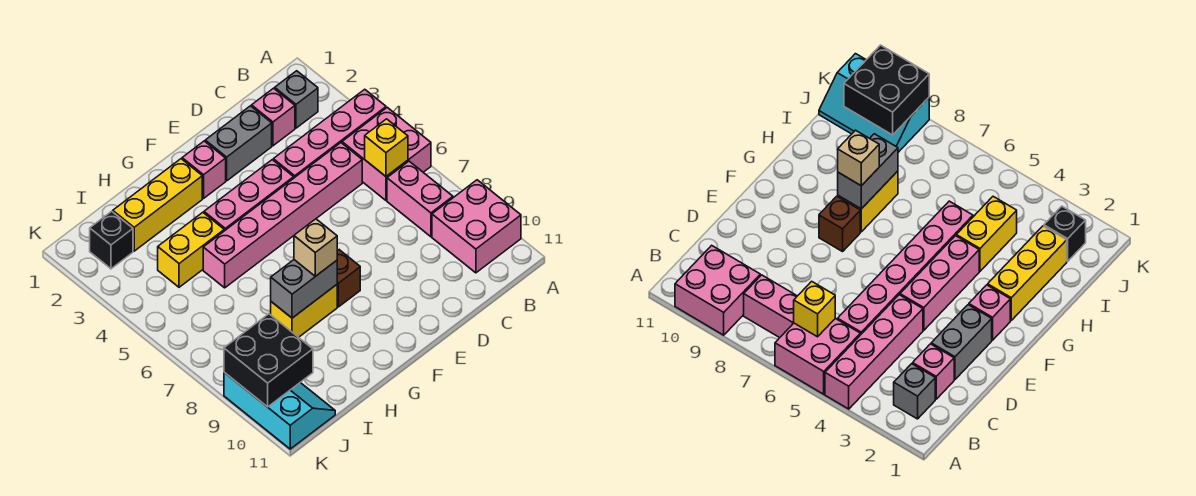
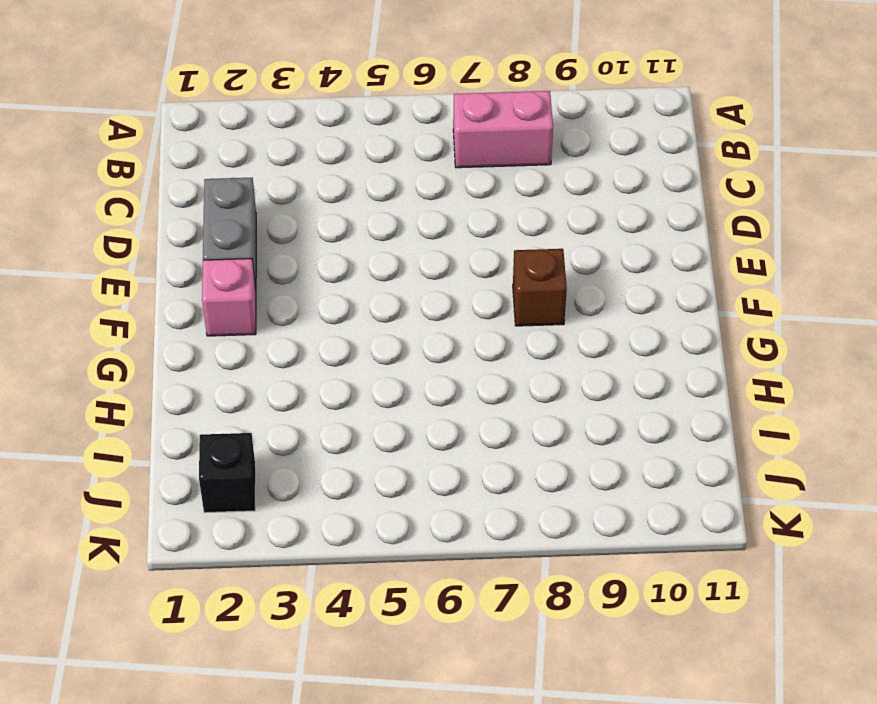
none -> pink brick A4:D4 level 1
none -> pink brick A5:B6 level 1
none -> pink brick A9:B10 level 1

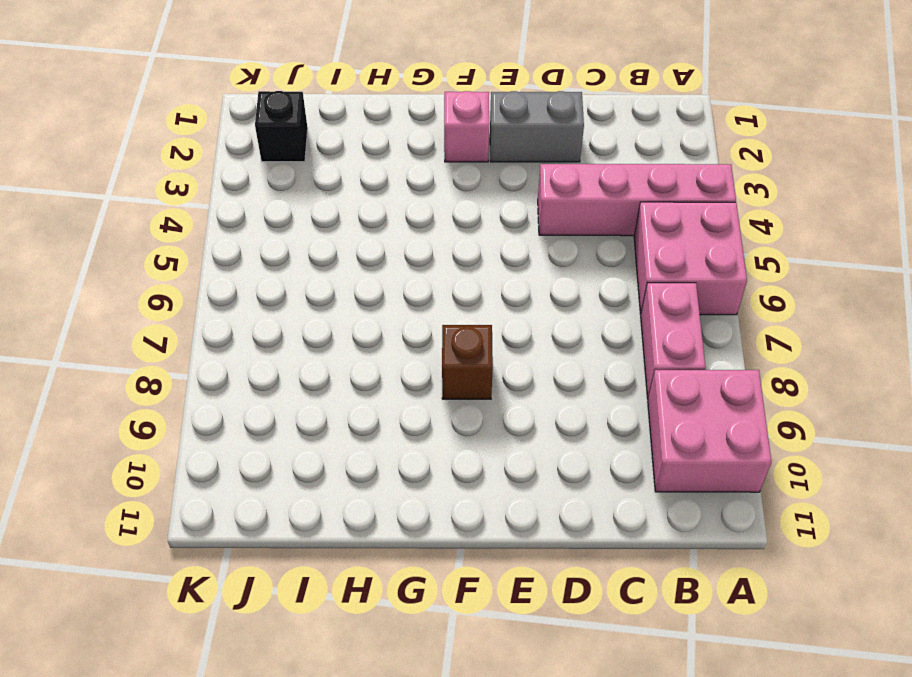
none -> grey brick B2 level 1
none -> pink brick C2 level 1
none -> pink brick C5:H5 level 1

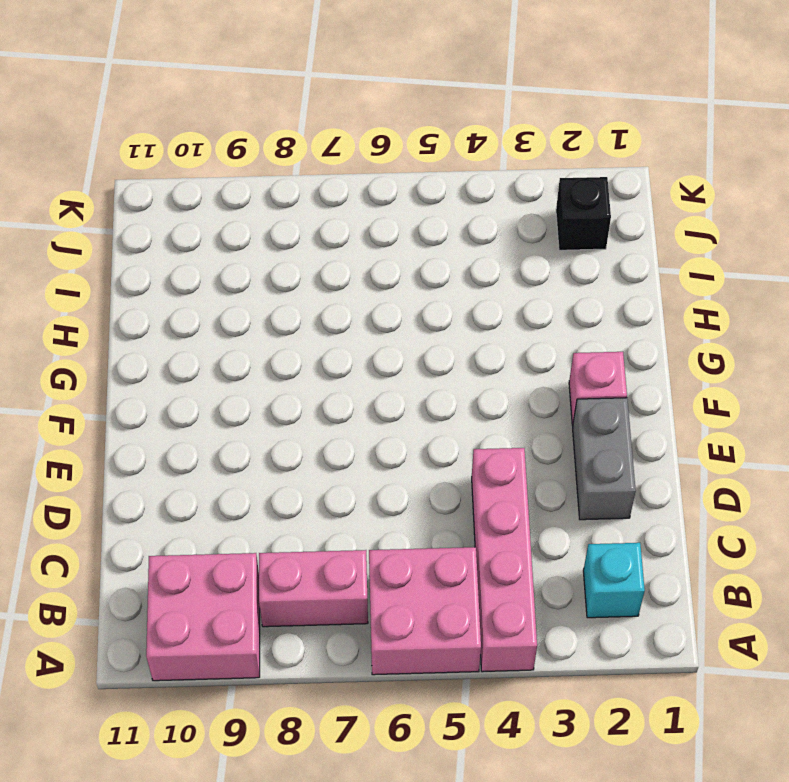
cyan brick B2 level 1 -> grey brick B2 level 1
none -> pink brick C2 level 1
none -> pink brick C5:H5 level 1
none -> pink brick E4:G4 level 1

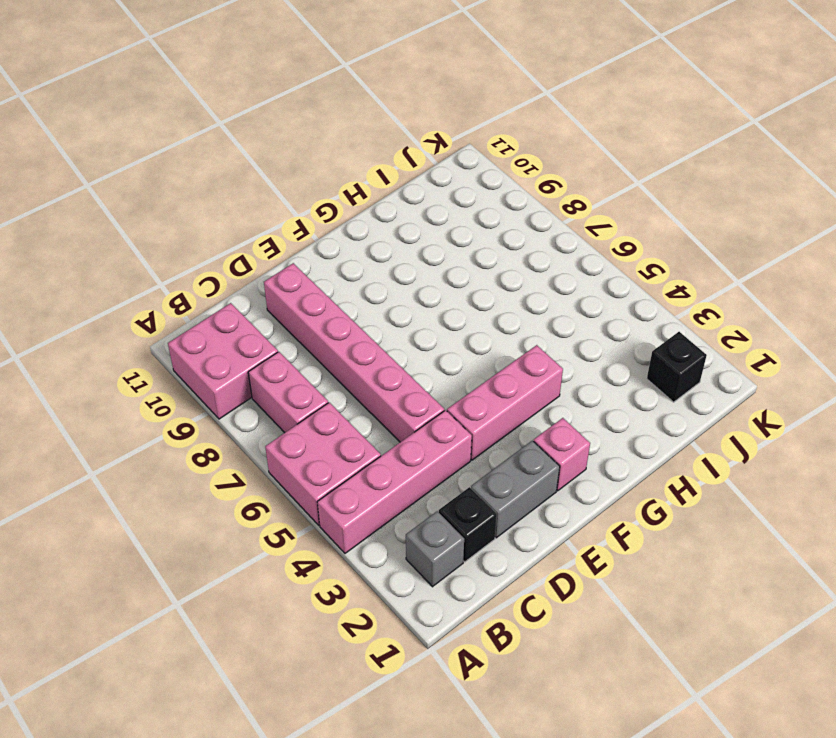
black brick C2 level 1 -> pink brick C2 level 1
pink brick D5:D10 level 1 -> pink brick C5:H5 level 1
none -> brown brick F8 level 1
none -> yellow brick G2:I2 level 1
none -> yellow brick G8:H8 level 1

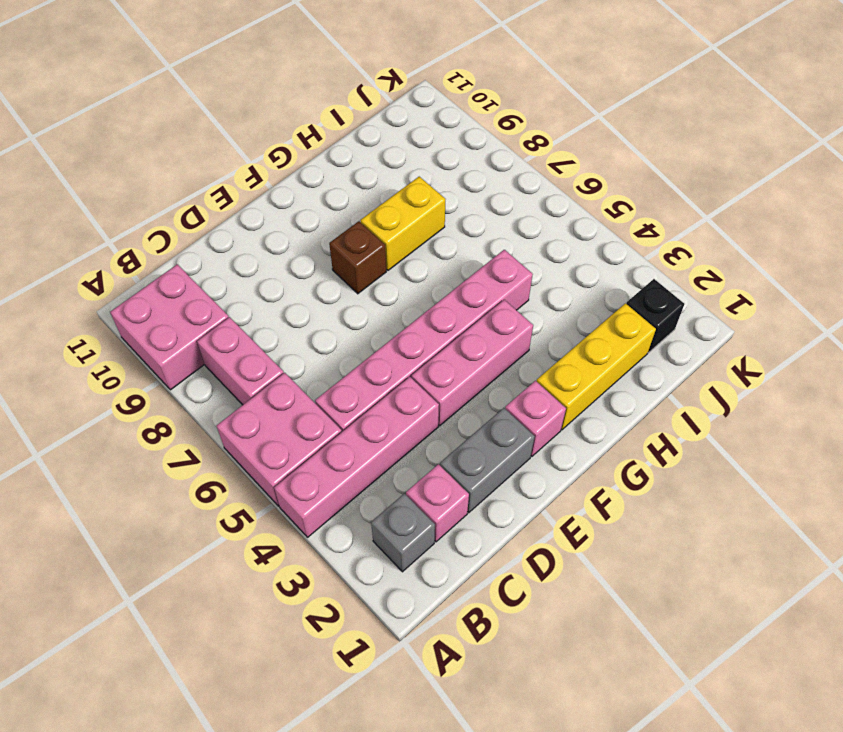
none -> yellow brick H4:I4 level 1
none -> cyan slope J9:K11 level 1 top K
none -> yellow brick B6 level 2

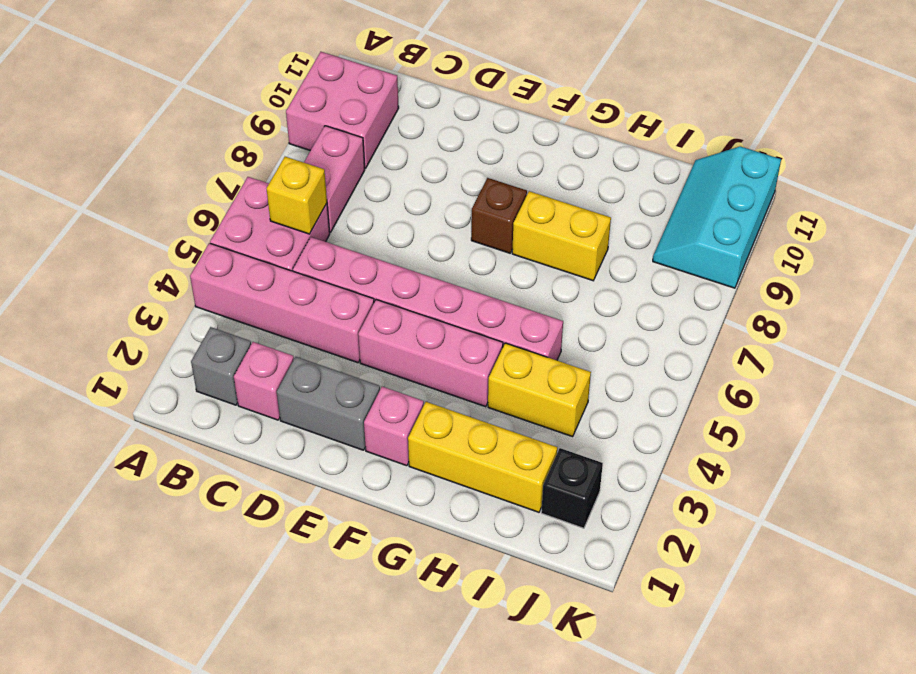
none -> grey brick G8:H8 level 2
none -> black brick J9:K10 level 2
none -> tan brick G8 level 3

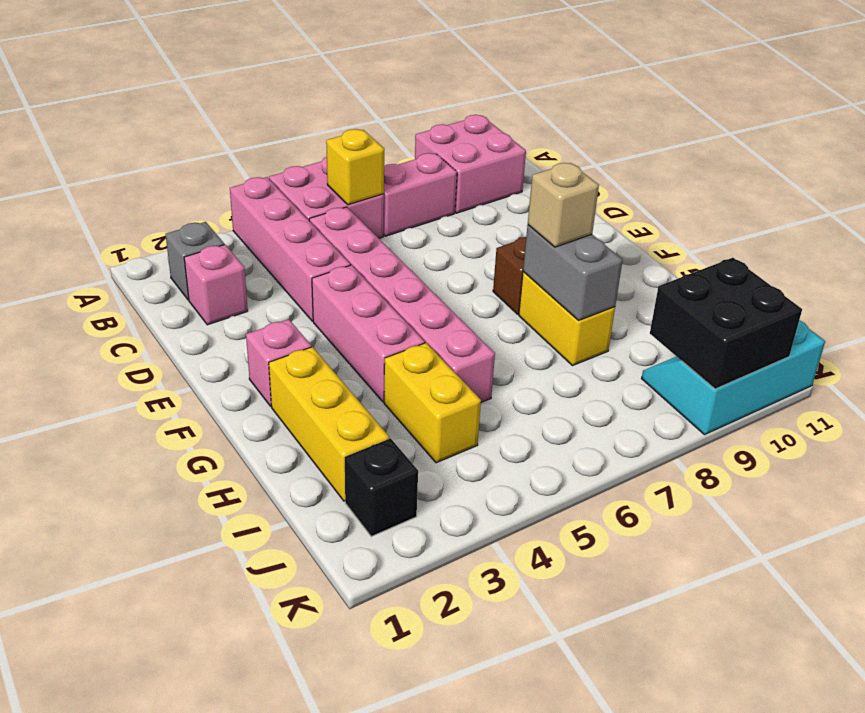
none -> grey brick D2:E2 level 1

